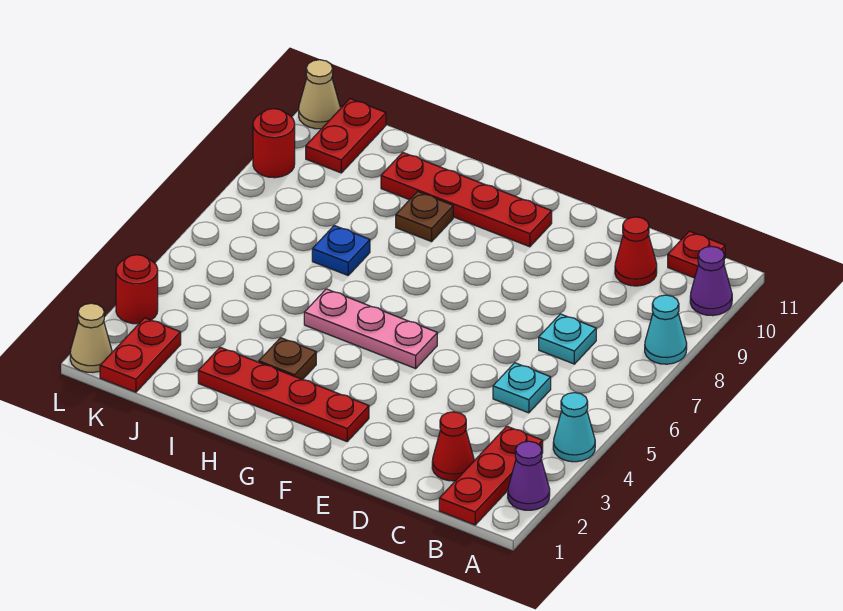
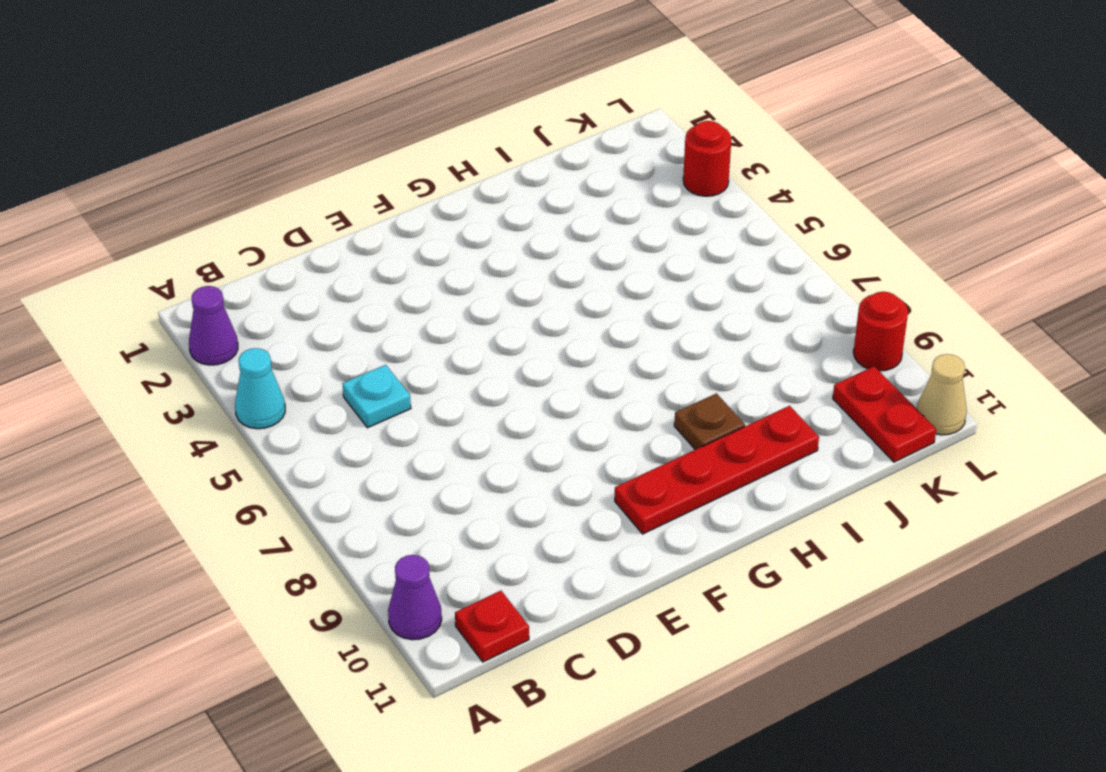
none -> cyan cone A8 level 1
none -> red plate B1:B3 level 1
none -> red cone C2 level 1

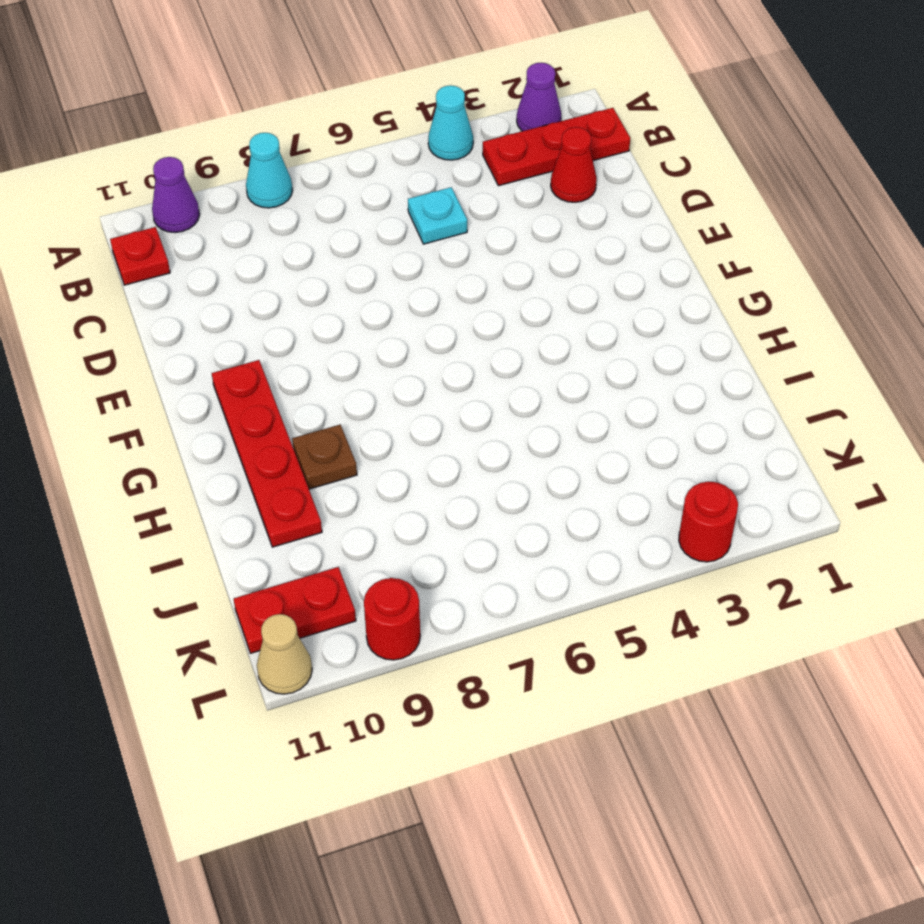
none -> cyan plate C7 level 1
none -> red cone C10 level 1
none -> red plate F2:I2 level 1

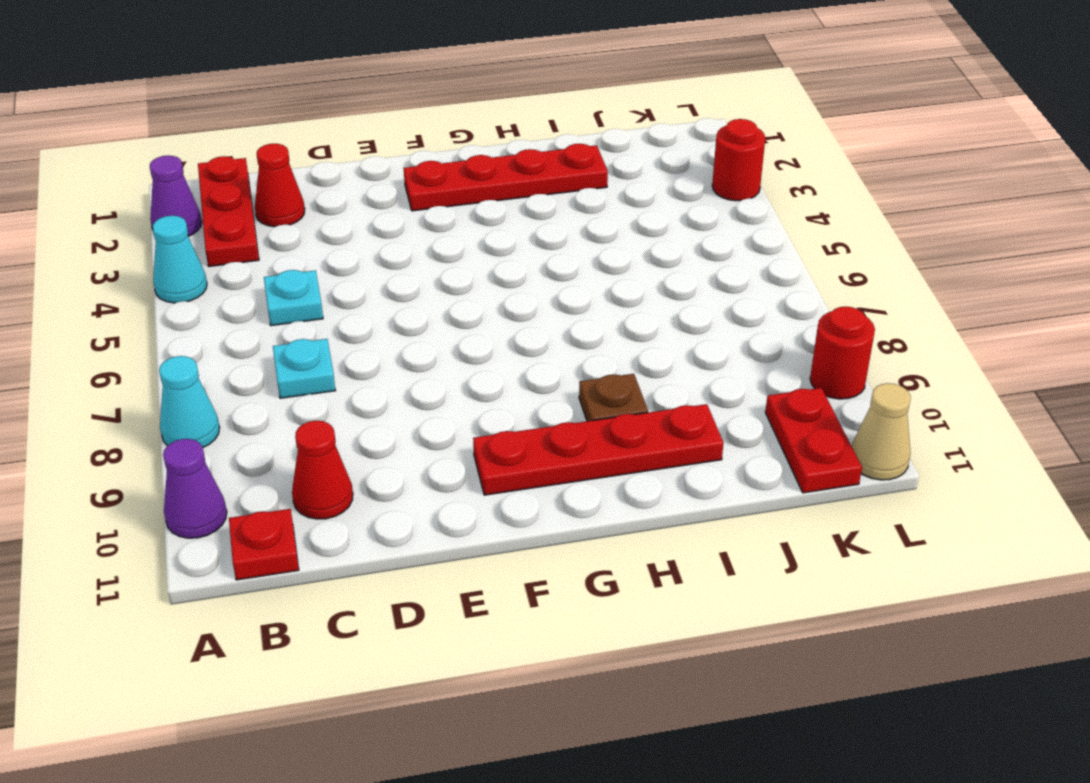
none -> pink plate F5:H5 level 1
none -> brown plate H3 level 1
none -> blue plate I7 level 1

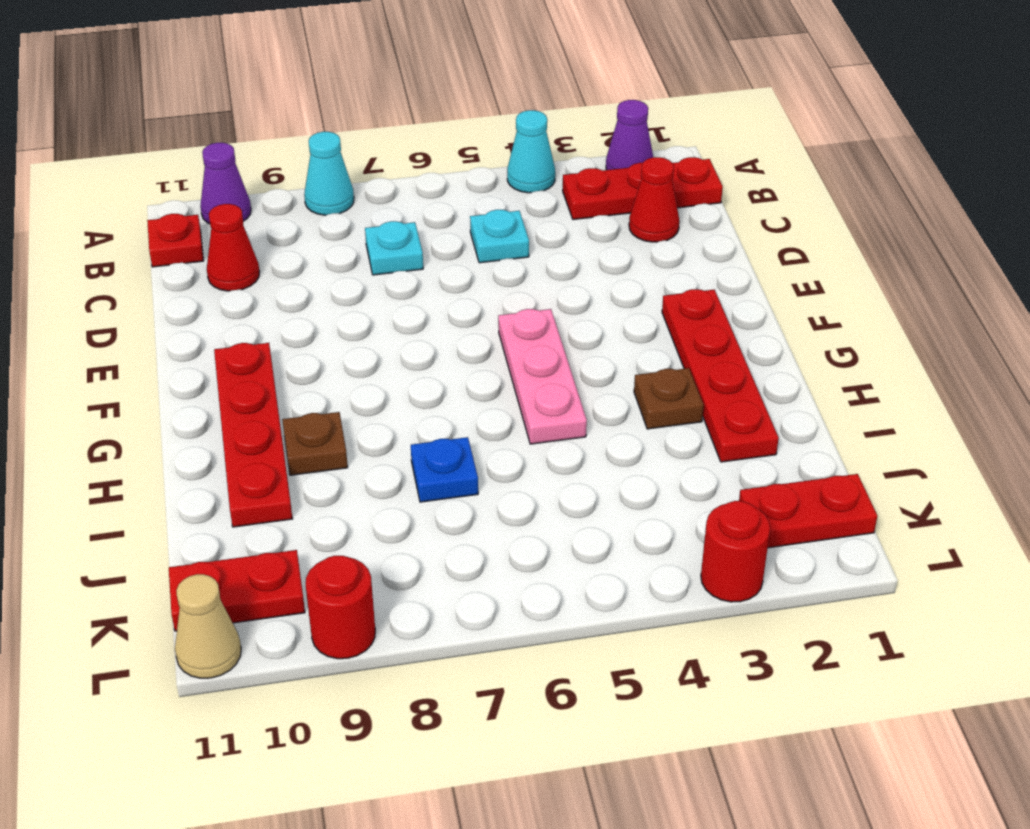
none -> tan cone L1 level 1

